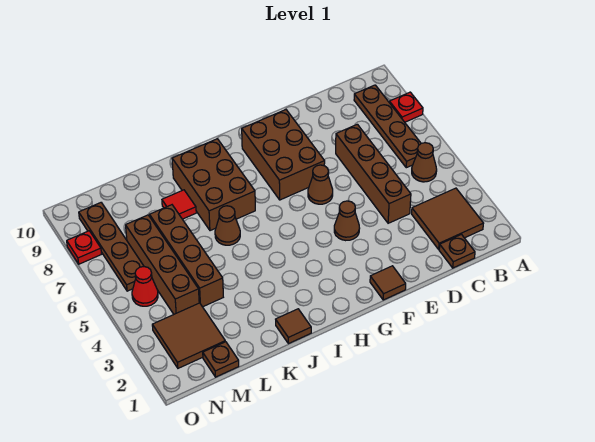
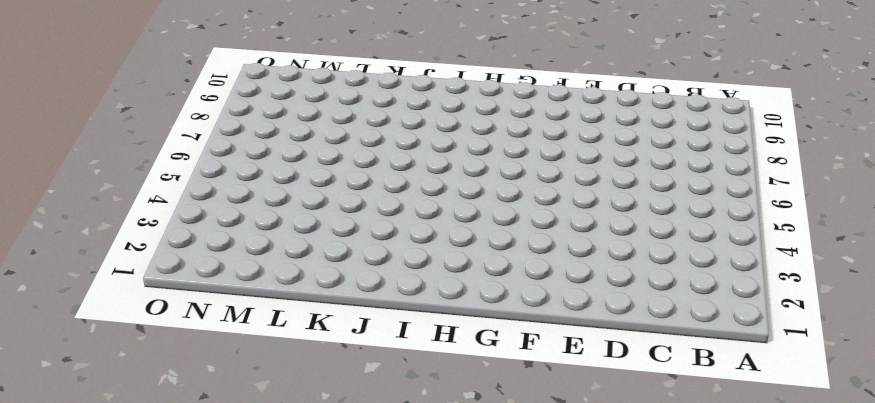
none -> red plate A8 level 1
none -> brown tile B2:C3 level 1
none -> brown cone B5 level 1

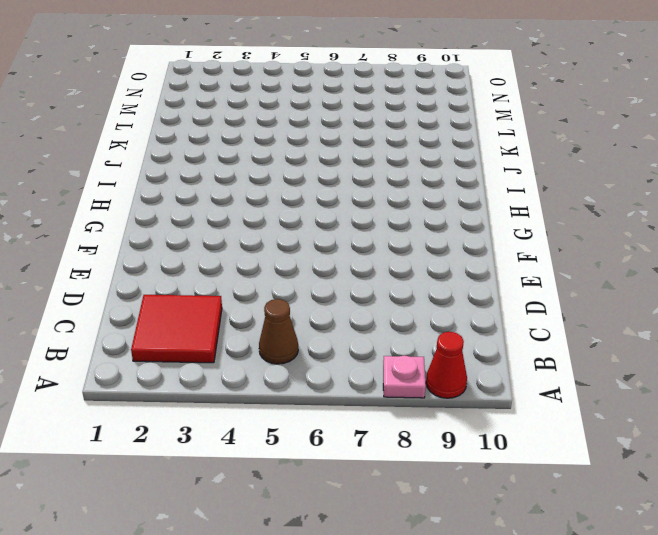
pink plate A8 level 1 -> red plate A8 level 1
red cone A9 level 1 -> red cone N5 level 1
red tile B2:C3 level 1 -> brown tile B2:C3 level 1
none -> brown plate B6:B9 level 1
none -> brown plate C1 level 1
none -> brown brick D4:D7 level 1

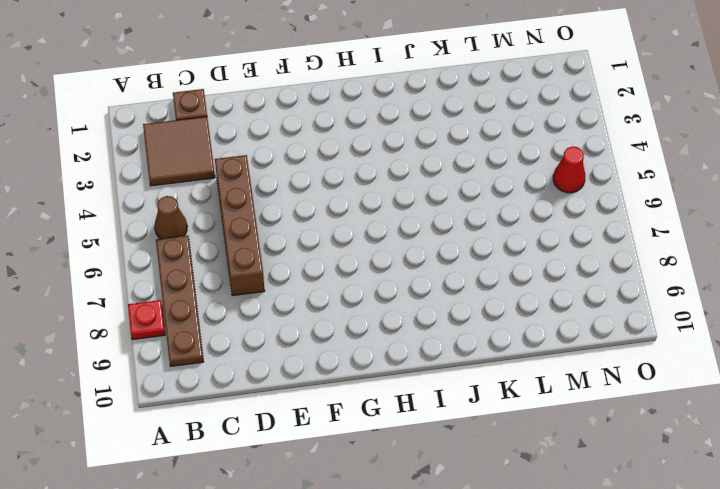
none -> brown tile F1 level 1
none -> brown cone F4 level 1
none -> brown cone F6 level 1

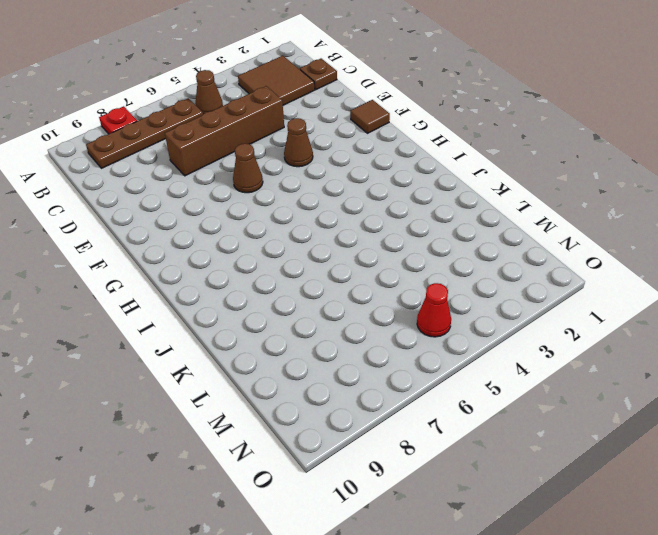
none -> brown brick F7:G9 level 1
none -> brown brick I7:J9 level 1
none -> brown tile J1 level 1

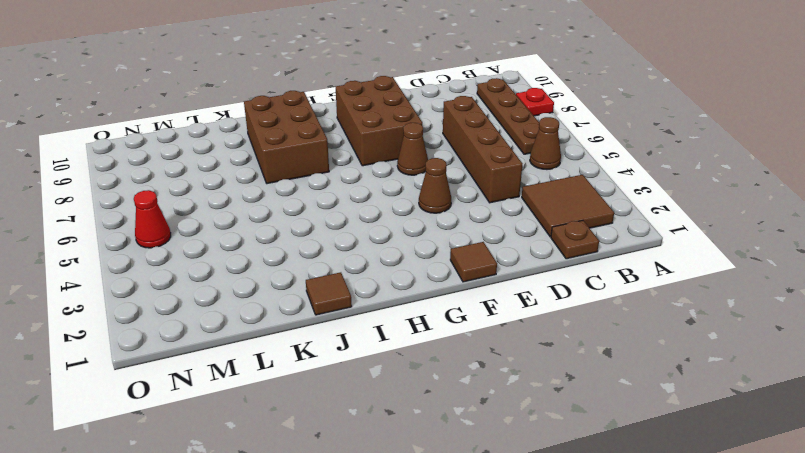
none -> brown cone J6 level 1
none -> red tile K8 level 1
none -> brown brick L4:L7 level 1

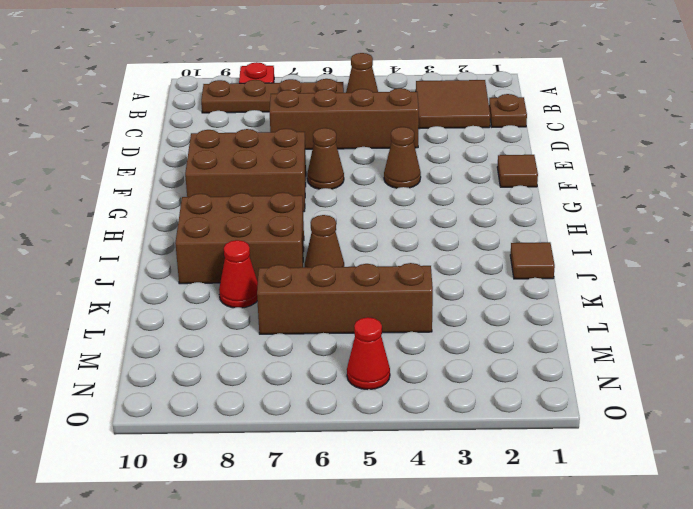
red cone K8 level 1 -> red tile K8 level 1
none -> brown plate M1 level 1
none -> brown tile M2:N3 level 1
none -> brown brick M4:M7 level 1

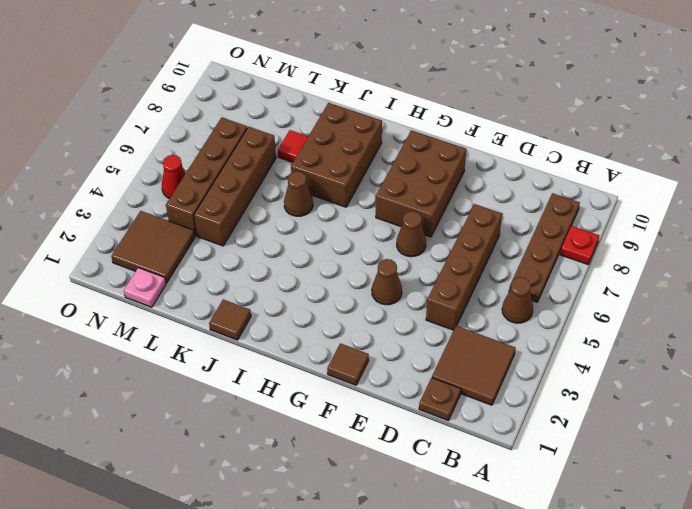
pink plate M1 level 1 -> brown plate M1 level 1
none -> brown plate N6:N9 level 1
none -> red plate O8 level 1

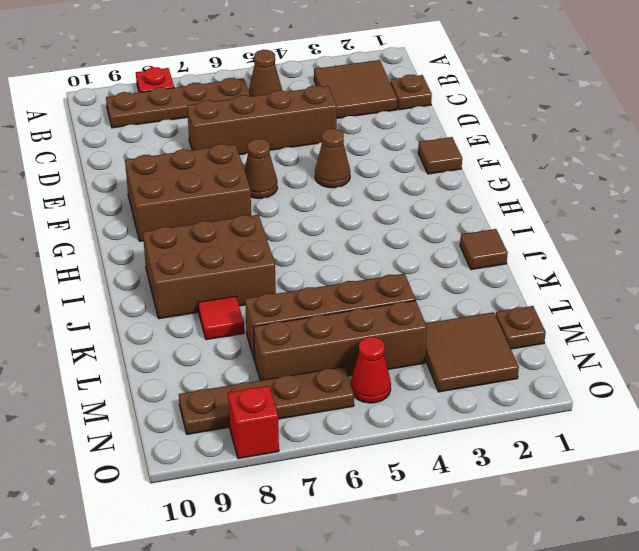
red brick O8 level 1 -> red plate O8 level 1
none -> brown cone J6 level 1

